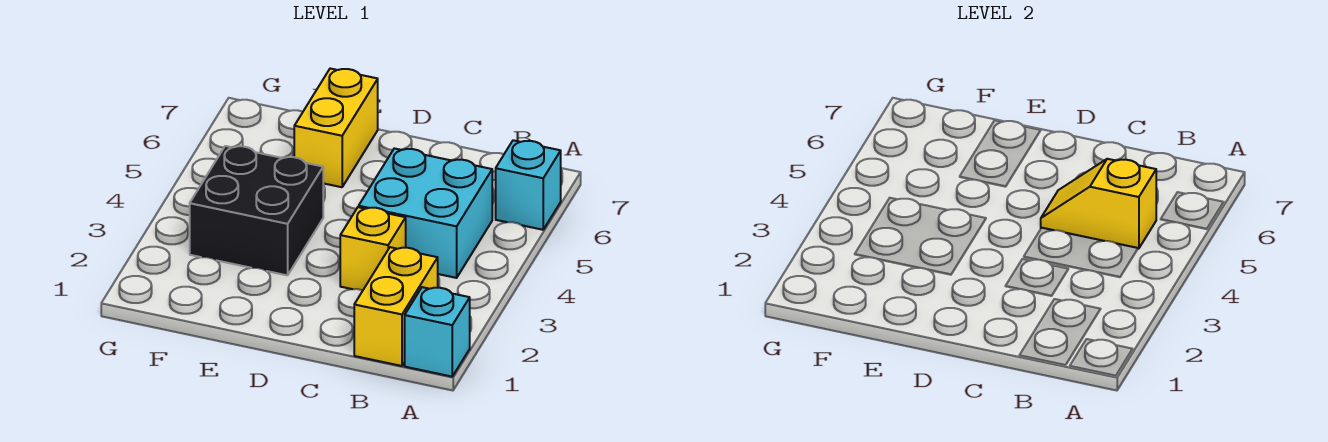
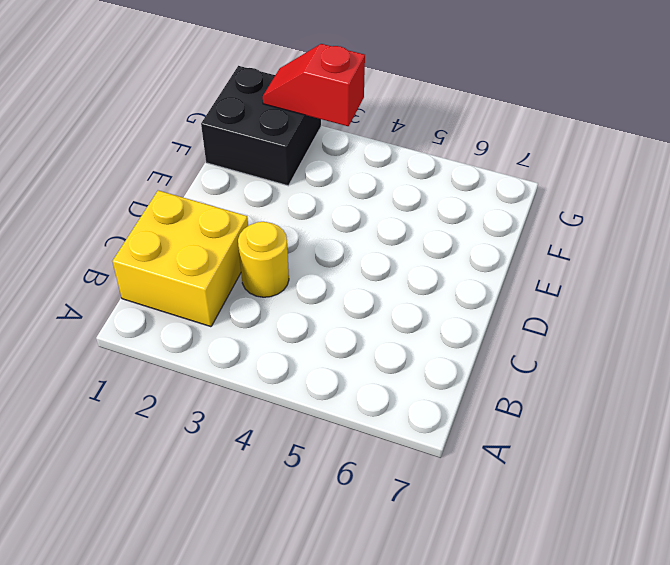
yellow brick B1:C2 level 1 -> yellow brick B1:B2 level 1
yellow round brick C3 level 1 -> yellow brick C3 level 1
black brick F1:G2 level 1 -> black brick E3:F4 level 1
red slope G2:G3 level 2 top 3 -> none
none -> cyan brick A1 level 1
none -> cyan brick A6 level 1

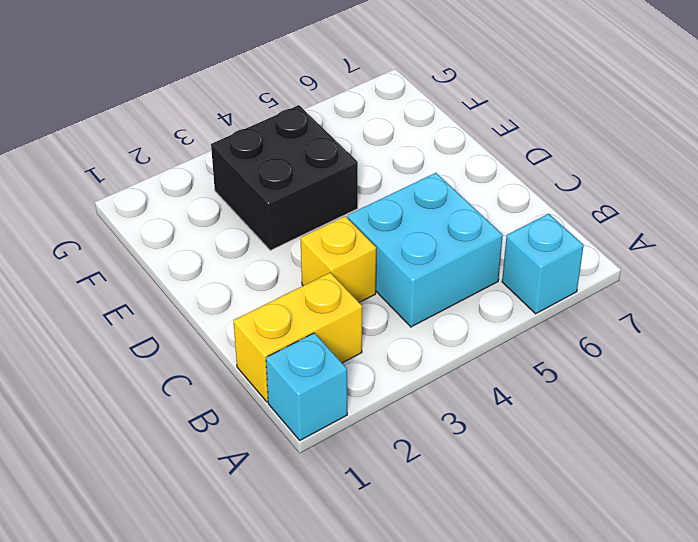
none -> yellow brick E6:E7 level 1
none -> yellow slope B5:C5 level 2 top B

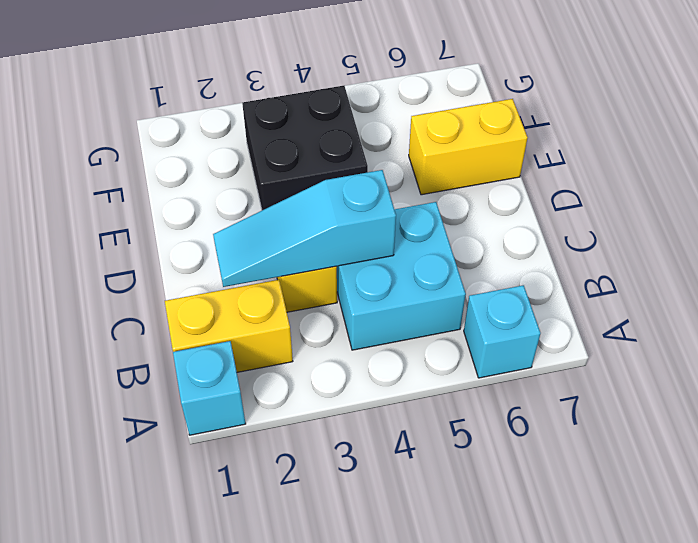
cyan slope C2:C4 level 2 top 4 -> none
none -> yellow slope B5:C5 level 2 top B

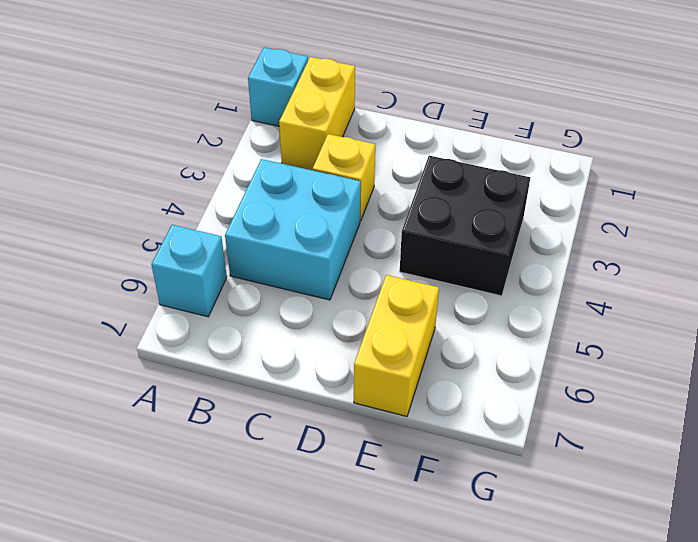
none -> yellow slope B5:C5 level 2 top B

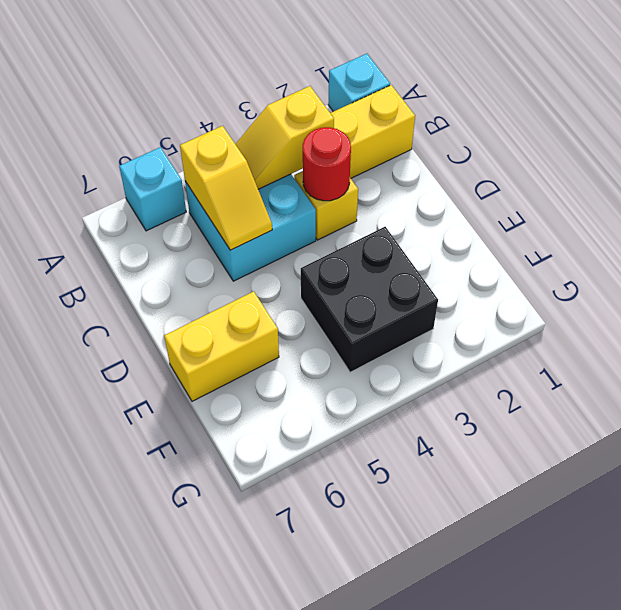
yellow slope B3:B4 level 2 top 3 -> none
red round brick C3 level 2 -> none

